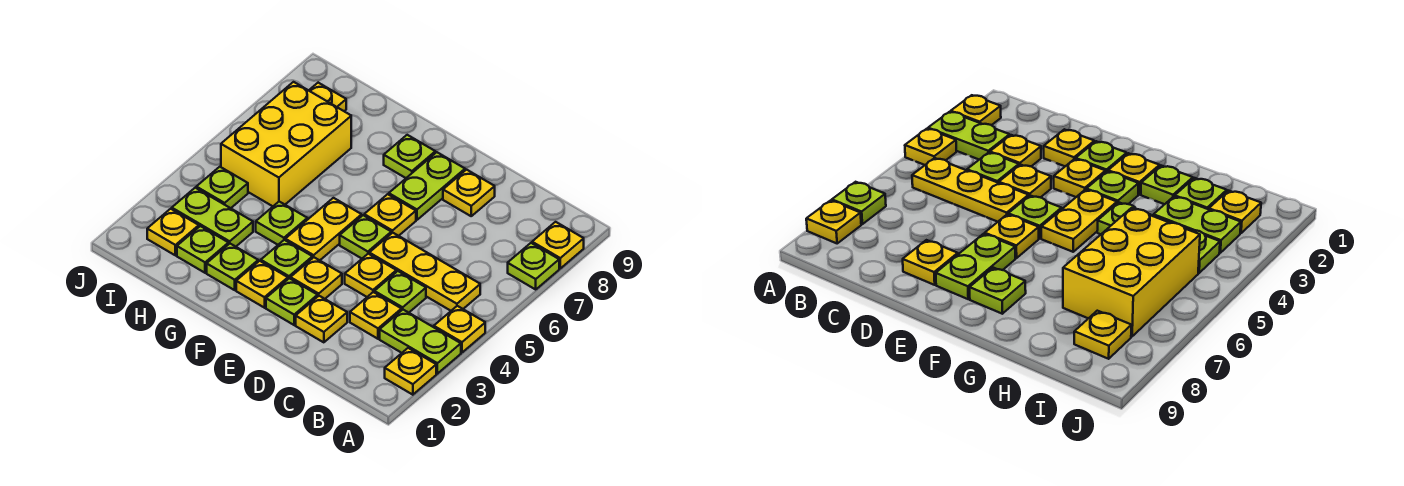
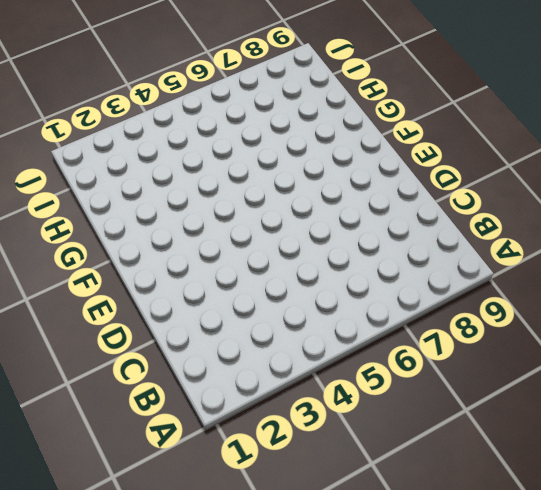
none -> yellow plate A2 level 1
none -> lime plate A3:B3 level 1
none -> yellow plate A4 level 1

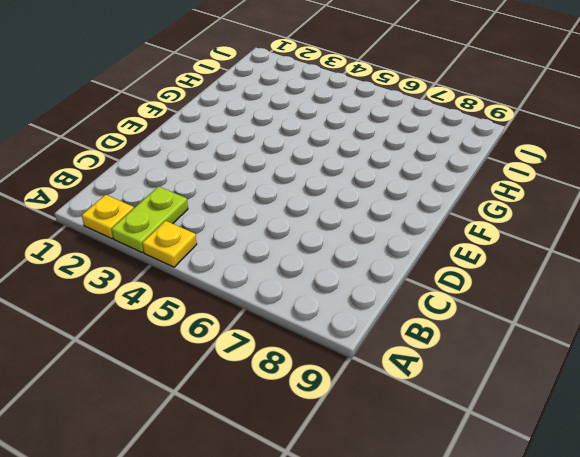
none -> lime plate A7 level 1
none -> yellow plate A8 level 1
none -> yellow plate B5:D5 level 1

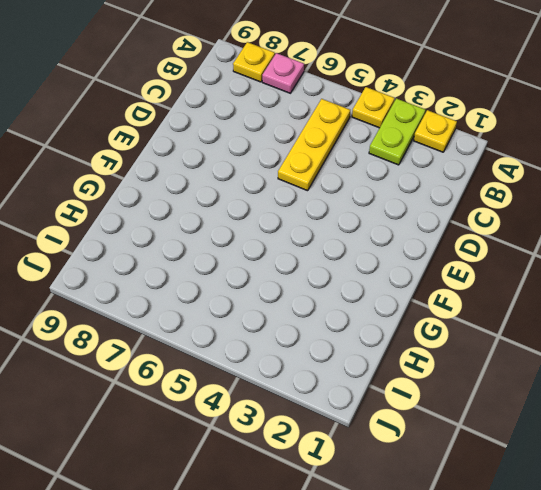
pink plate A7 level 1 -> lime plate A7 level 1
none -> yellow plate C3 level 1
none -> lime plate C4 level 1
none -> yellow plate D2 level 1

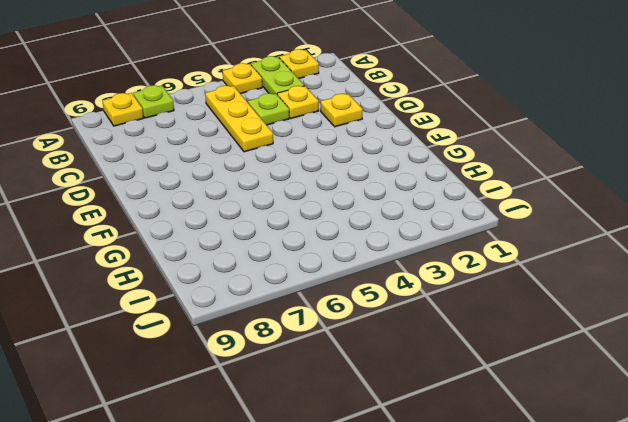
none -> yellow plate D4 level 1
none -> yellow plate D8 level 1
none -> lime plate E2 level 1

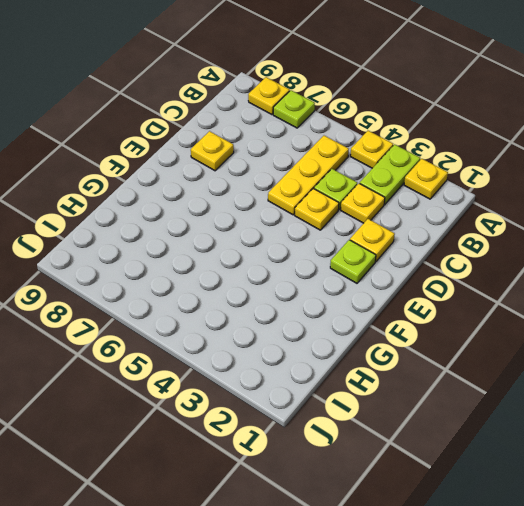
none -> yellow plate E3 level 1
none -> lime plate E5 level 1
none -> yellow plate E6 level 1

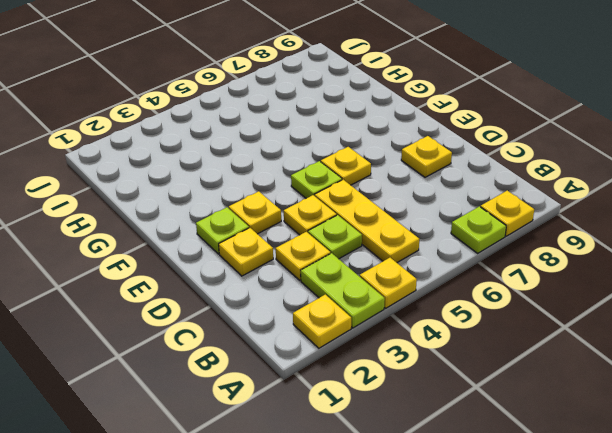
none -> lime plate E7:E8 level 1
none -> yellow plate F2 level 1
none -> lime plate F3 level 1

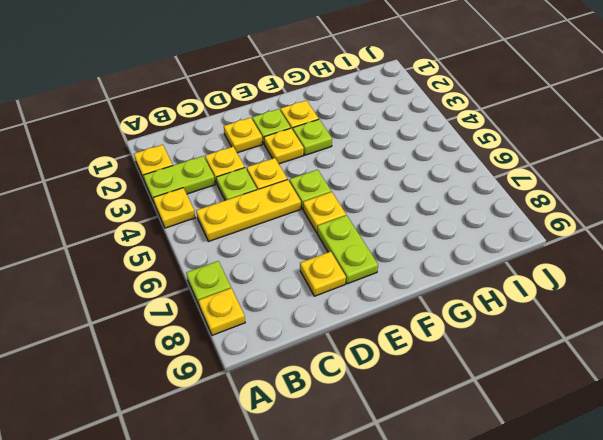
none -> yellow plate F4:F5 level 1
none -> lime plate F8 level 1
none -> lime plate G2 level 1

